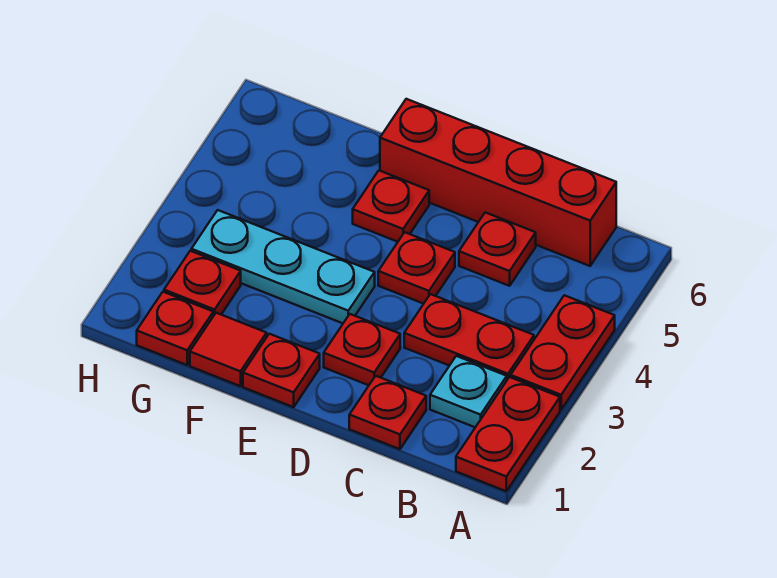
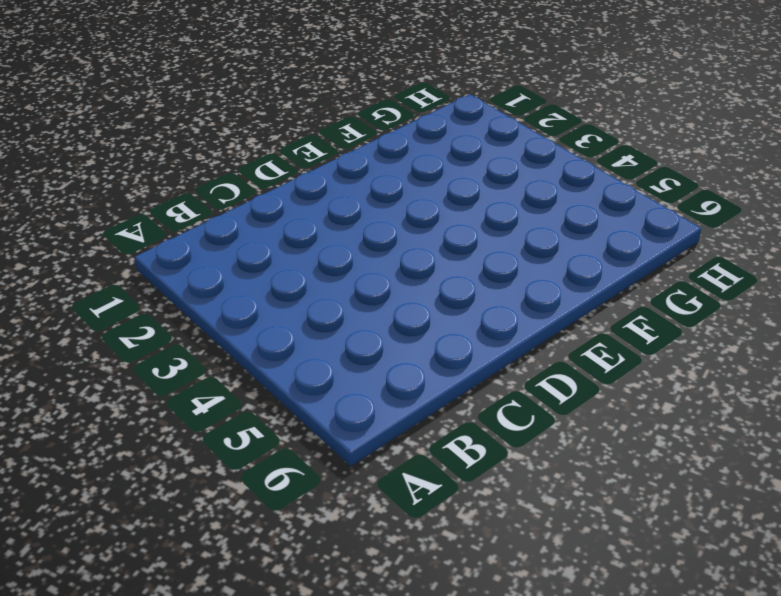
none -> red plate A1:A2 level 1
none -> red plate A3:A4 level 1
none -> cyan plate B2 level 1

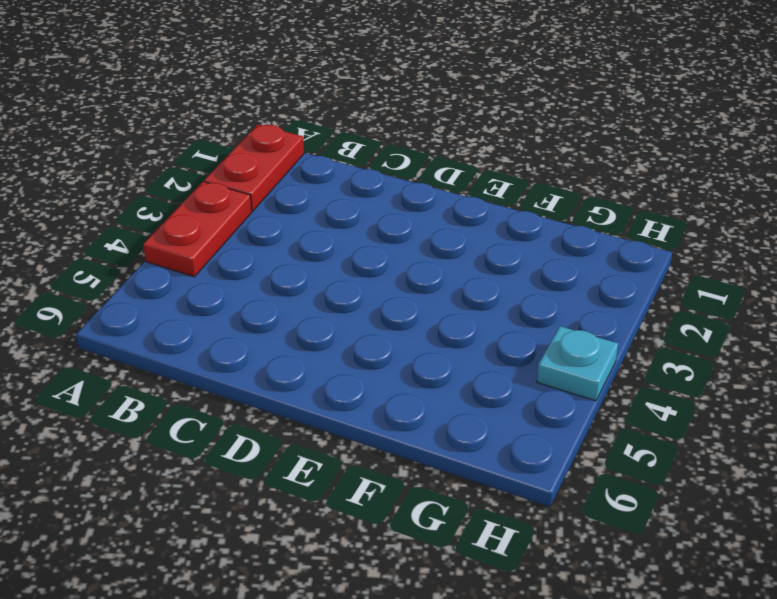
cyan plate H4 level 1 -> cyan plate B2 level 1
none -> red plate B3:C3 level 1
none -> red brick B6:E6 level 1
none -> red plate C1 level 1

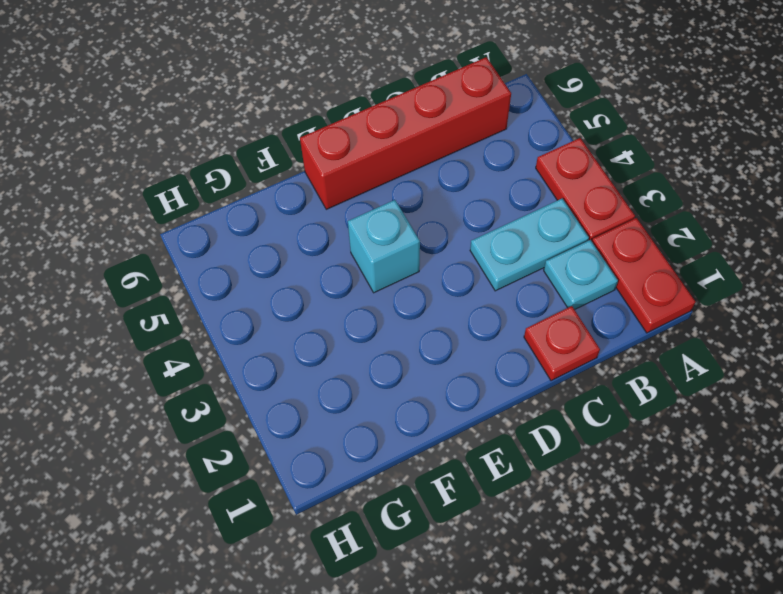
cyan plate B3:C3 level 1 -> red plate B3:C3 level 1
cyan brick E4 level 1 -> none
none -> red plate C5 level 1
none -> red plate D2 level 1
none -> red plate D4 level 1

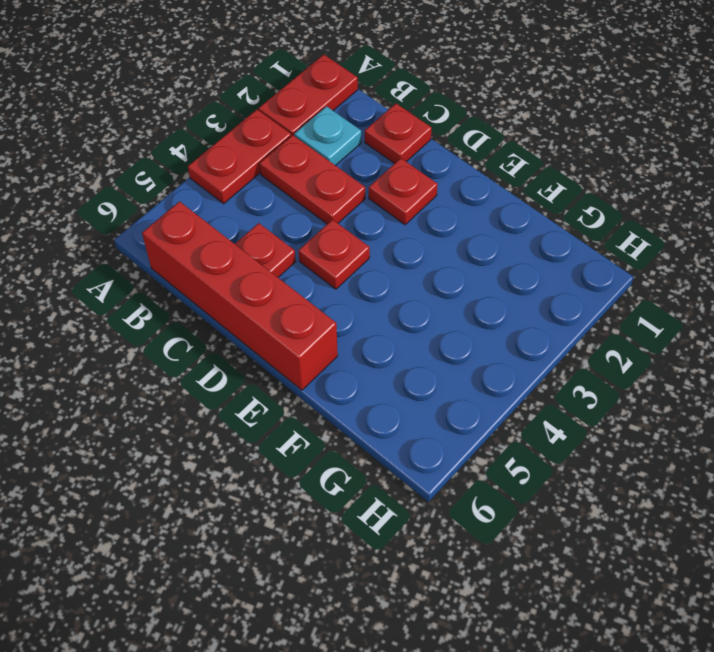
none -> red plate E1 level 1
none -> cyan plate E3:G3 level 1
none -> red plate E5 level 1

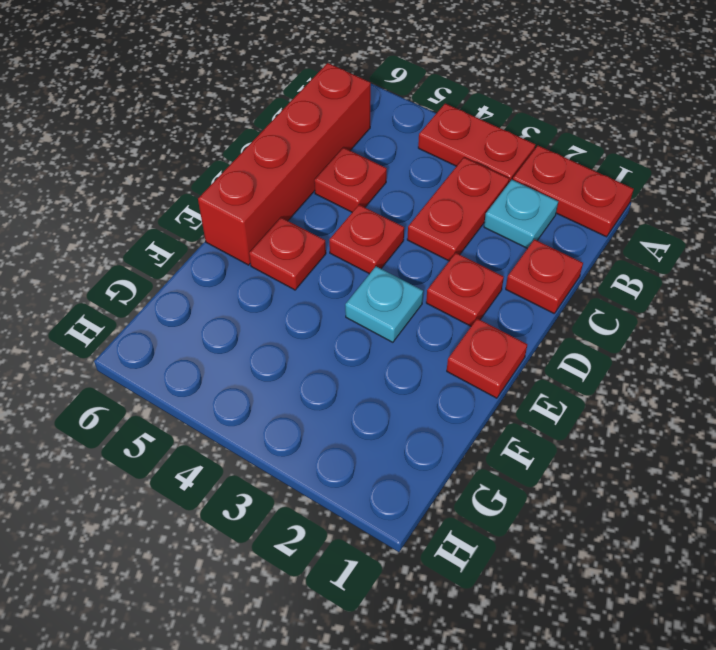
cyan plate E3 level 1 -> cyan plate E3:G3 level 1
none -> red tile F1 level 1
none -> red plate G1 level 1
none -> red plate G2 level 1

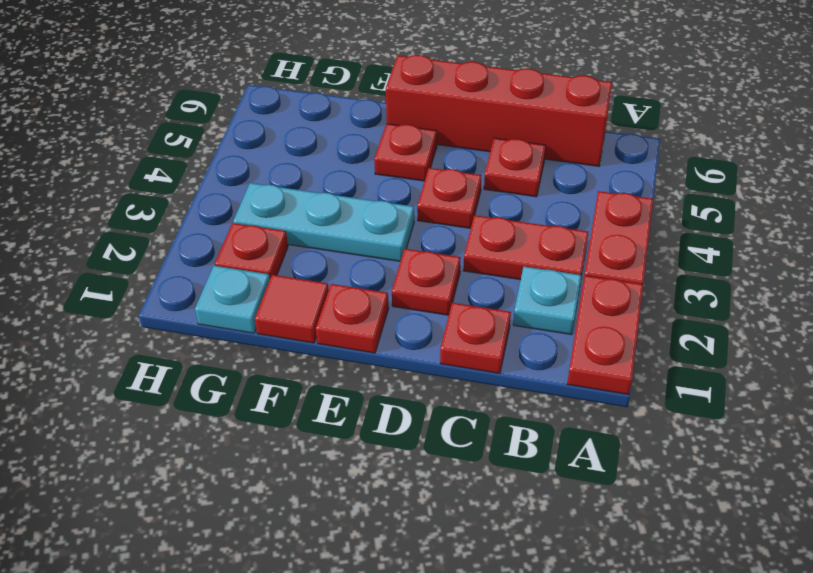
cyan plate G1 level 1 -> red plate G1 level 1

